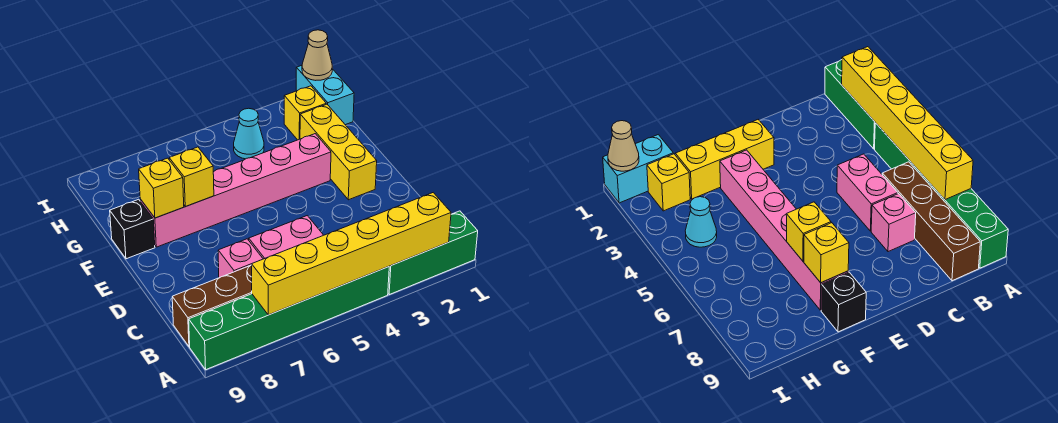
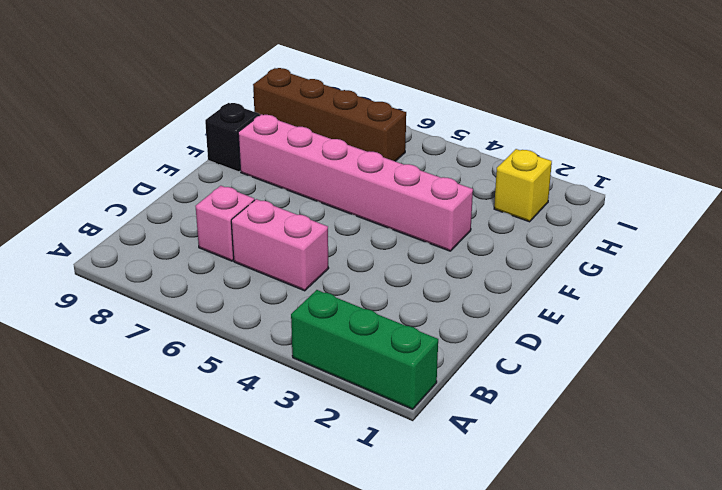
brown brick H6:H9 level 1 -> brown brick B6:B9 level 1
none -> green brick A4:A9 level 1
none -> yellow brick E2:G2 level 1
none -> cyan brick H1:I1 level 1

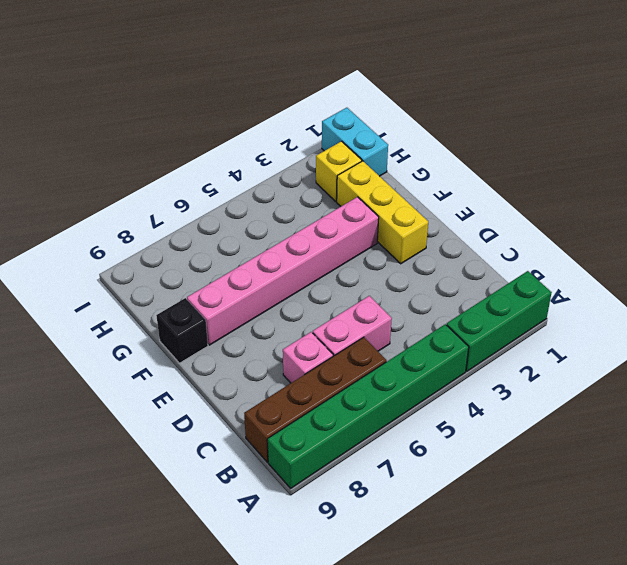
none -> cyan cone H4 level 1
none -> yellow brick A2:A7 level 2
none -> yellow brick F7 level 2

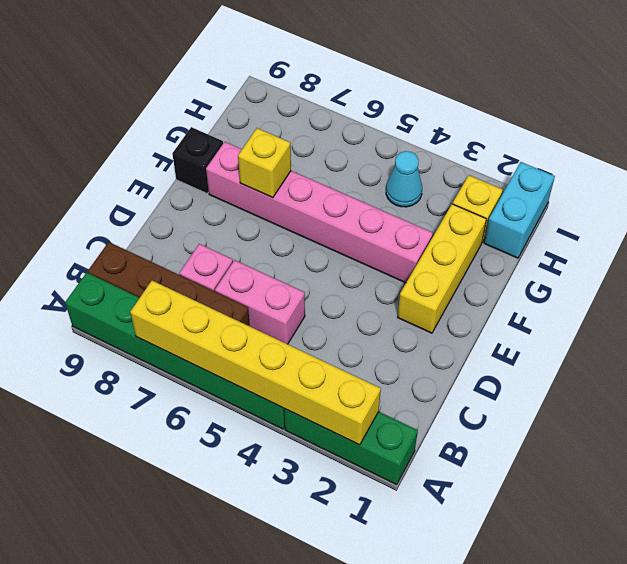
none -> yellow brick F8 level 2
none -> tan cone I1 level 2

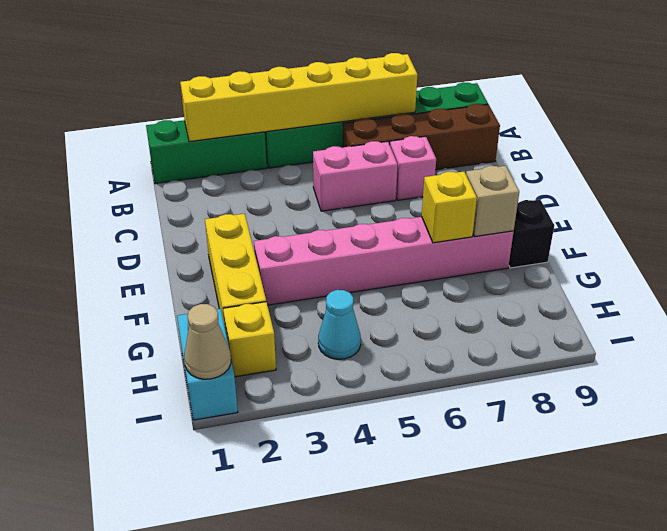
tan brick F8 level 2 -> yellow brick F8 level 2

